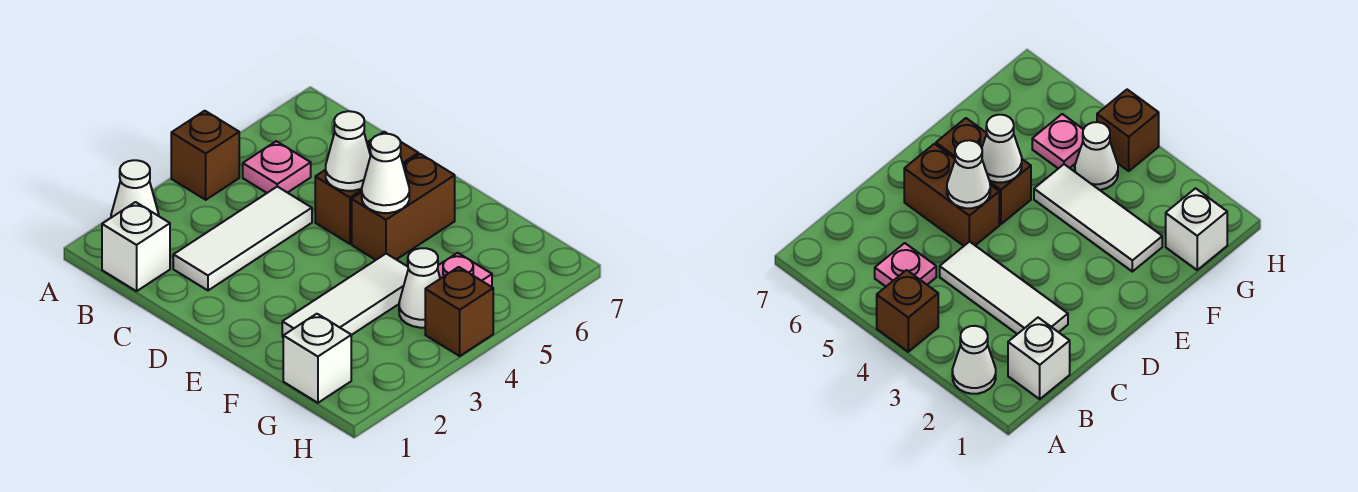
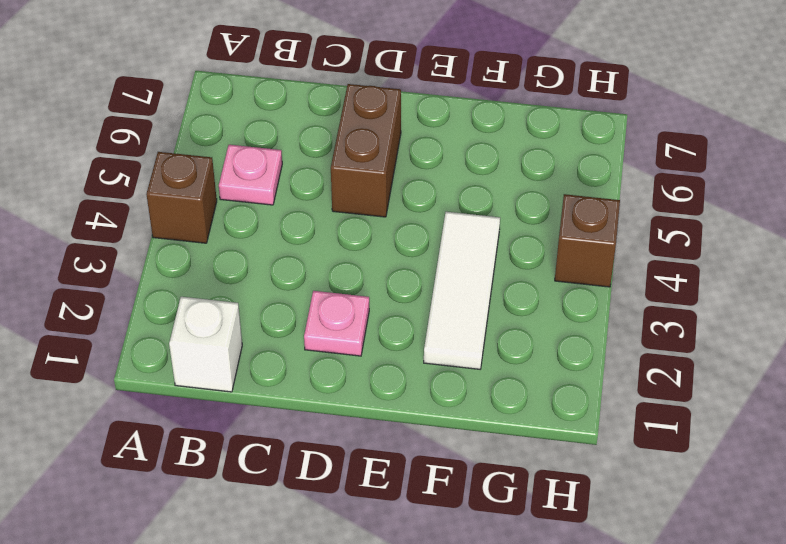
pink plate D2 level 1 -> pink plate G5 level 1
none -> white cone A2 level 1
none -> white tile C2:C4 level 1
none -> brown brick E5:E6 level 1

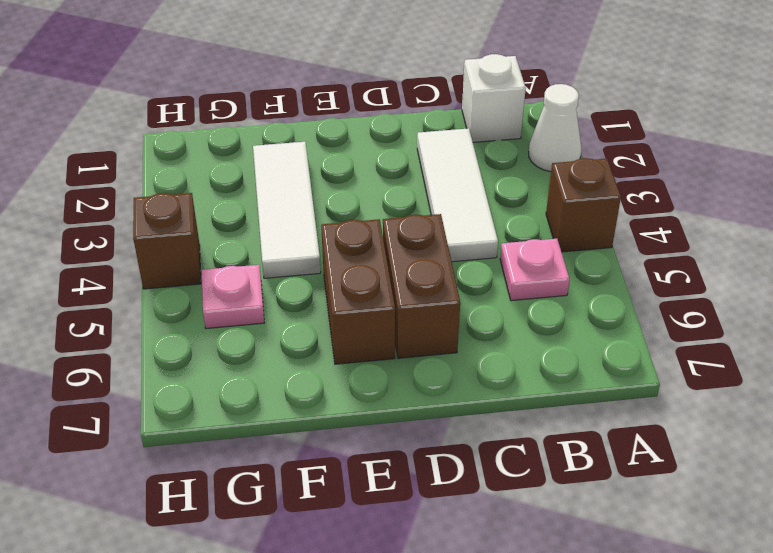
none -> white brick G1 level 1
none -> white cone G4 level 1
none -> white cone D5 level 2

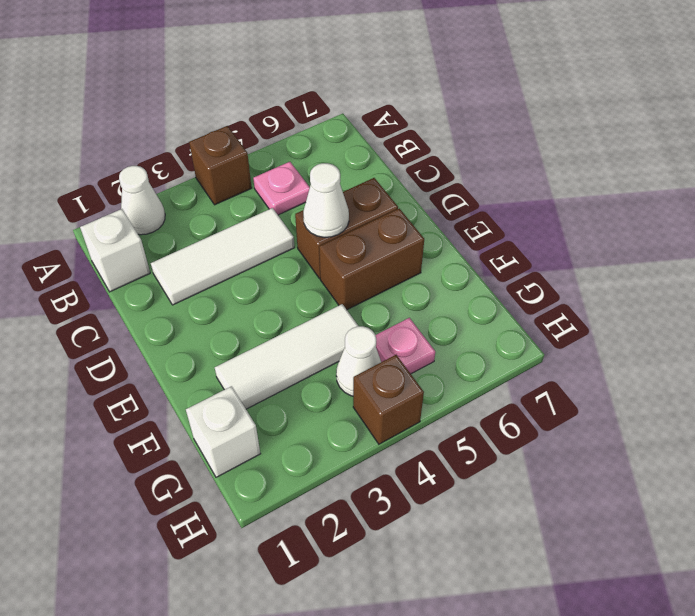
none -> white cone E5 level 2

